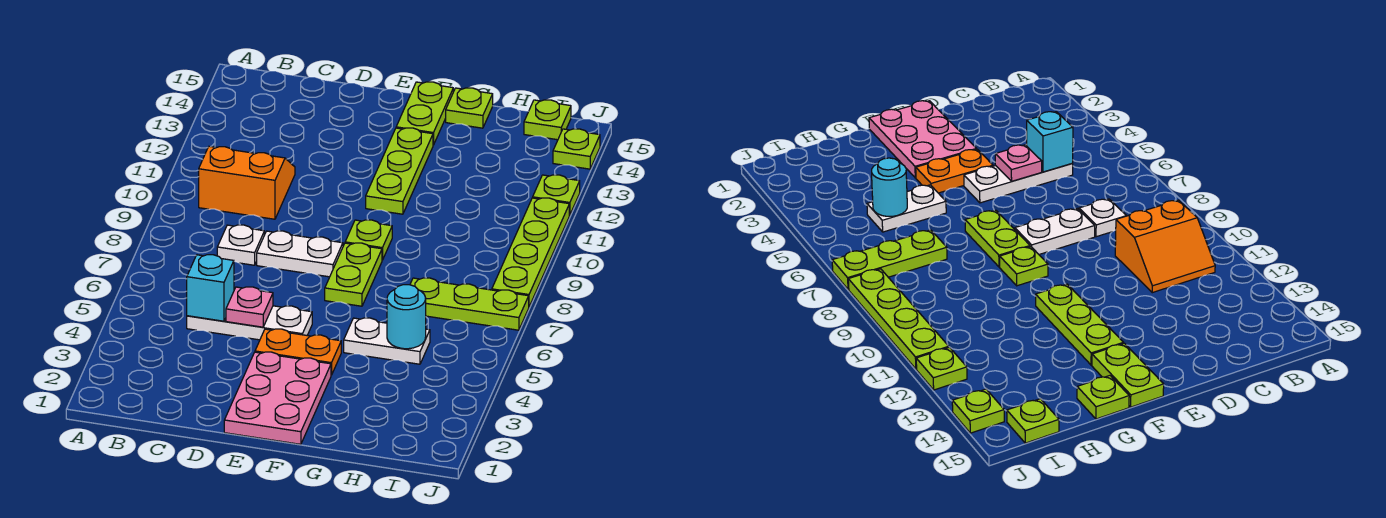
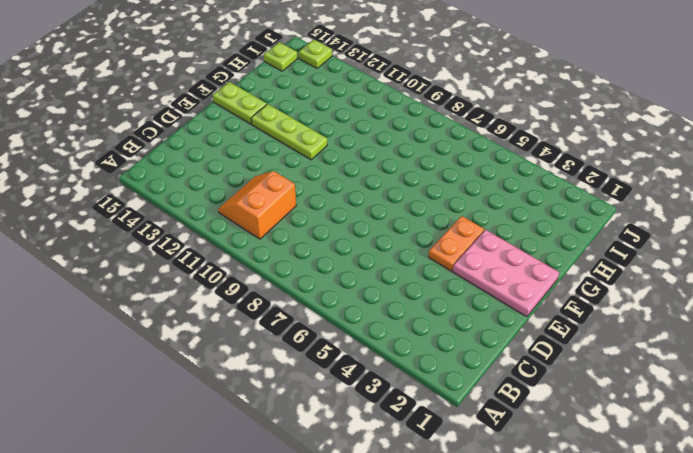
none -> white plate C5:E5 level 1
none -> white plate C8 level 1
none -> white plate D8:E8 level 1

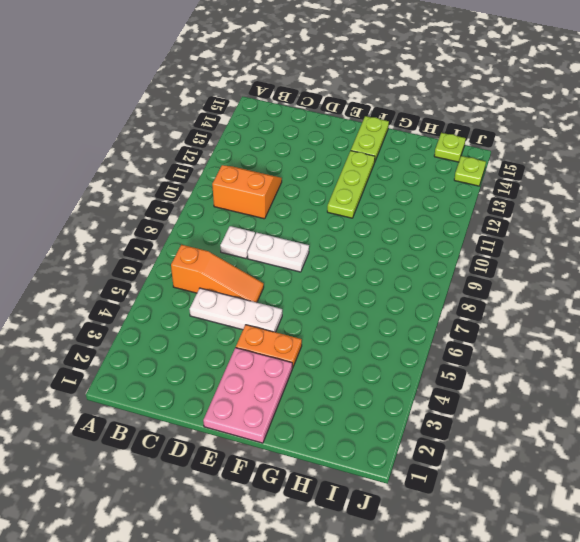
orange slope B6:D6 level 1 top B -> none
none -> lime plate F7:F8 level 1
none -> lime plate F9 level 1
none -> white plate G5:H5 level 1

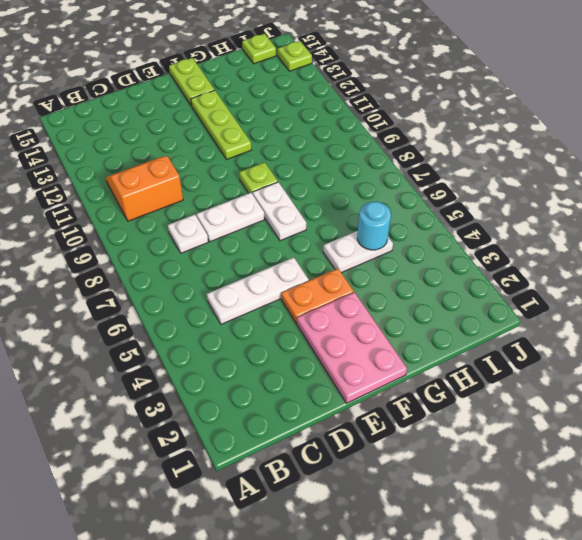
white plate F7:F8 level 1 -> lime plate F7:F8 level 1
none -> lime plate G15 level 1
none -> lime plate H7:J7 level 1
none -> lime plate J8:J11 level 1

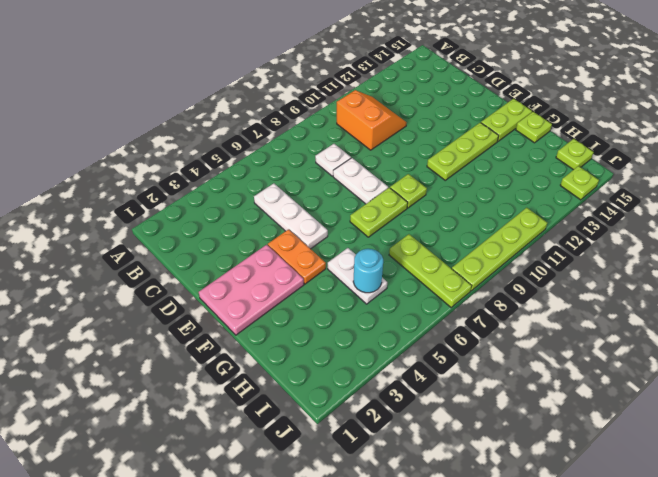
none -> lime plate J12 level 1
none -> cyan brick C5 level 2
none -> pink plate D5 level 2

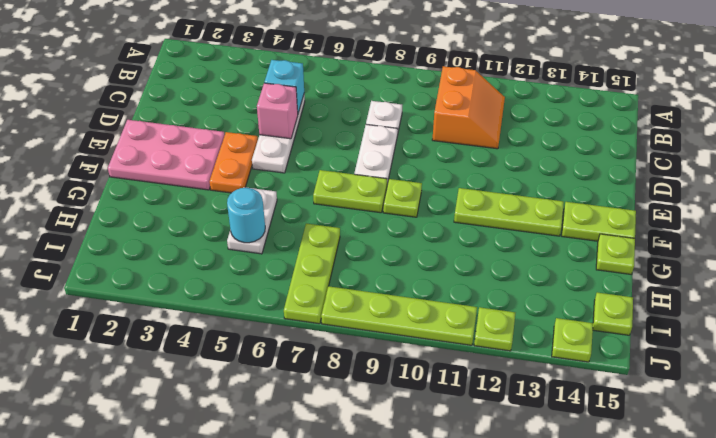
pink brick D5 level 2 -> pink plate D5 level 2

